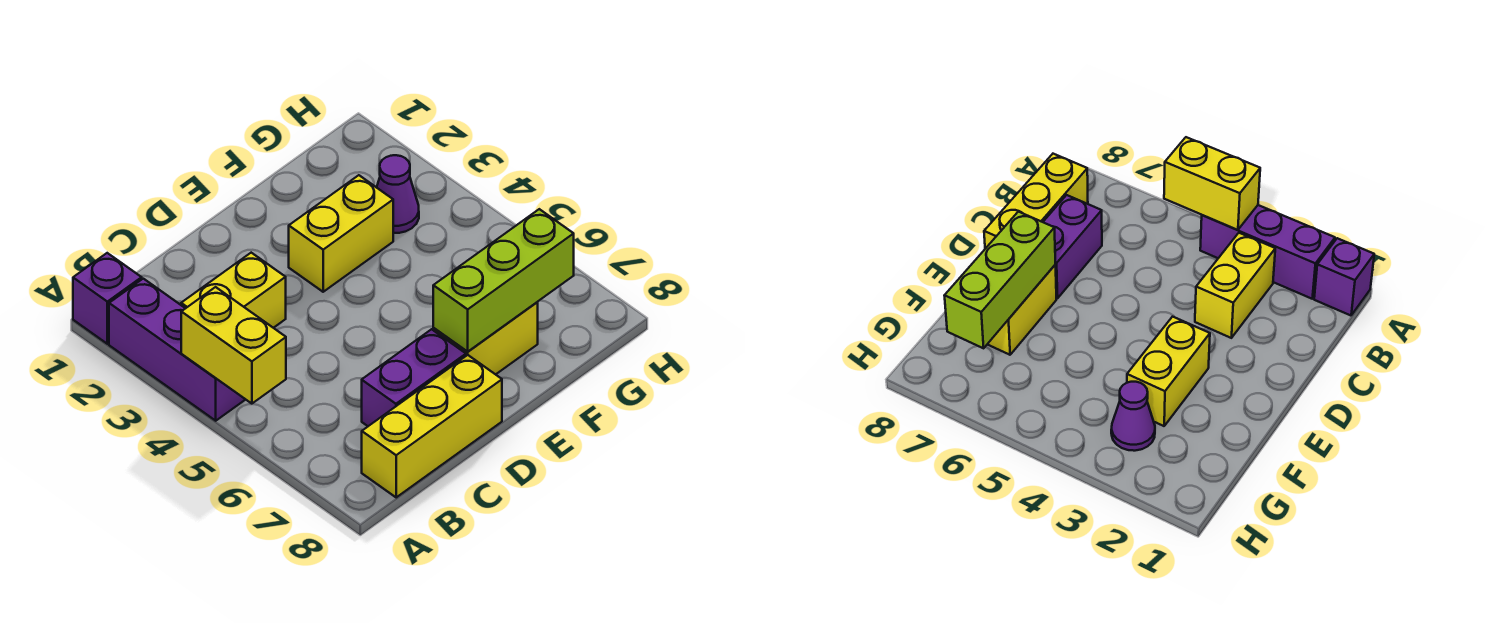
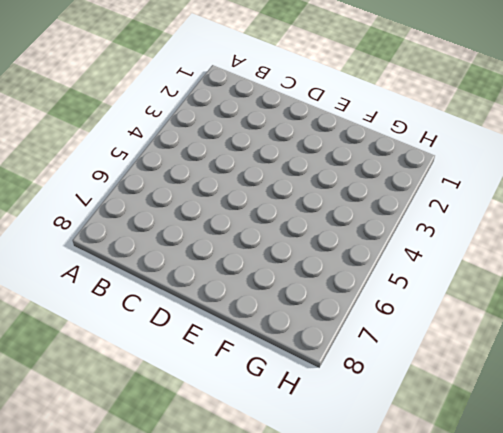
none -> purple brick A1 level 1
none -> purple brick A2:A4 level 1

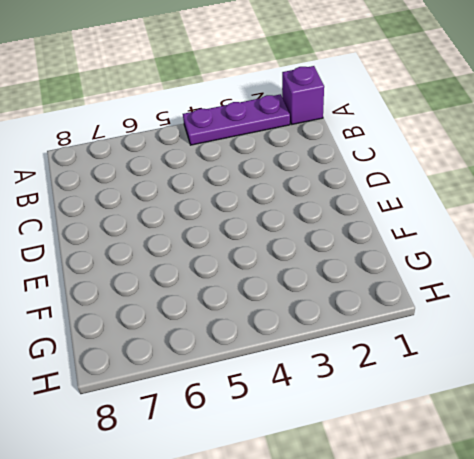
purple plate A2:A4 level 1 -> purple brick A2:A4 level 1
none -> yellow brick B3:C3 level 1
none -> yellow brick B8:D8 level 1

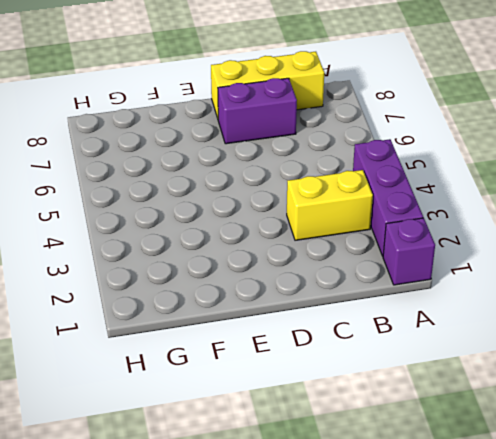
none -> yellow brick E3:F3 level 1
none -> yellow brick E7:F7 level 1

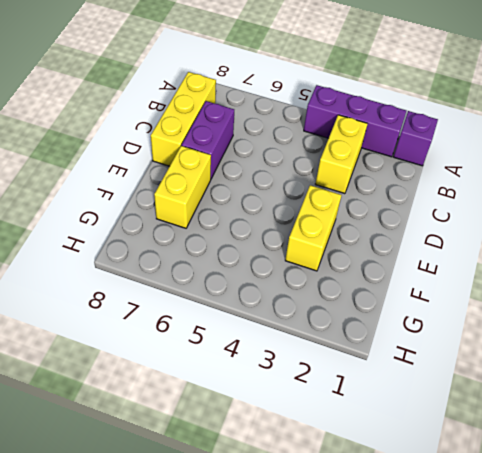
none -> purple cone G3 level 1
none -> yellow brick A4:A5 level 2

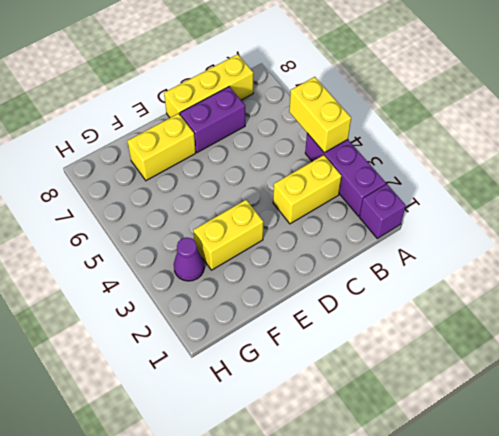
none -> lime brick E7:G7 level 2

